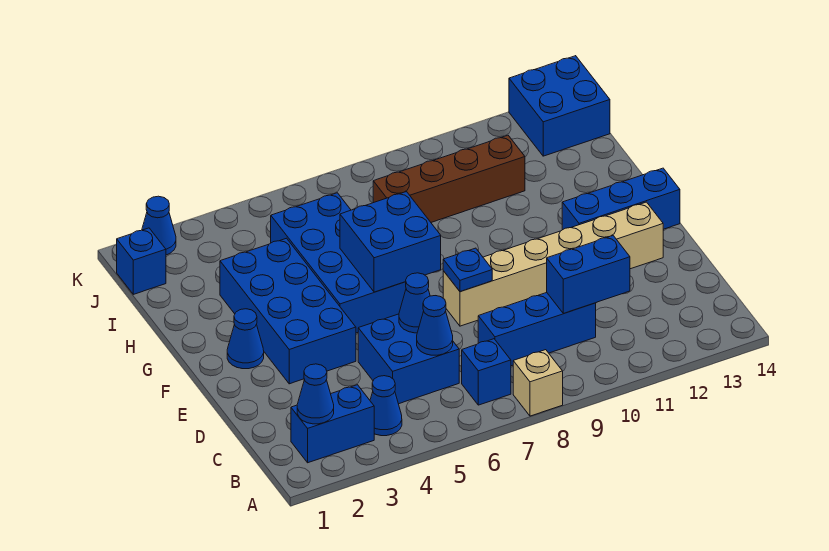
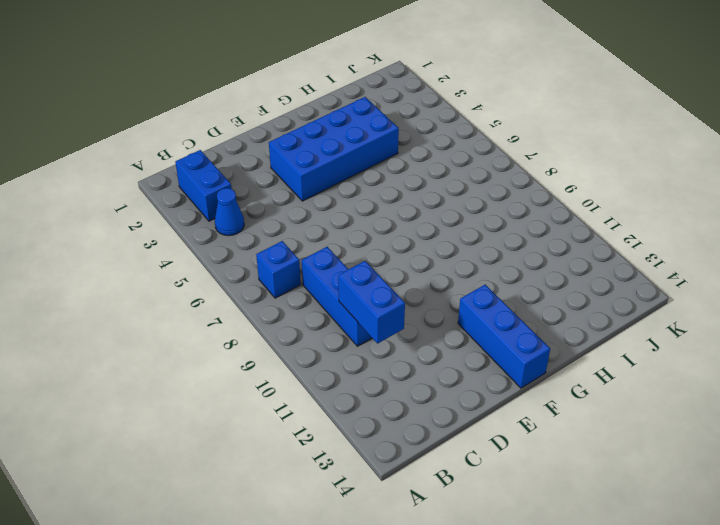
none -> tan brick A8 level 1
none -> blue brick C5:D6 level 1
none -> tan brick E8:E13 level 1

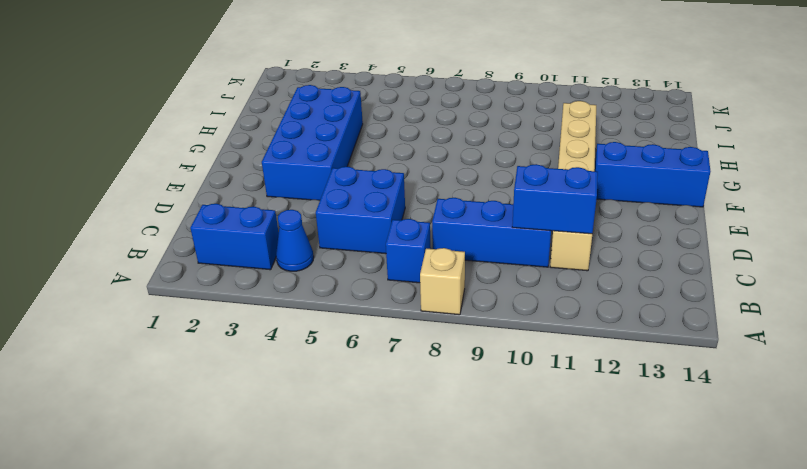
tan brick C11:H11 level 1 -> tan brick E8:E13 level 1
none -> blue cone F2 level 1
none -> blue brick F5:I6 level 1
none -> brown brick I8:I11 level 1

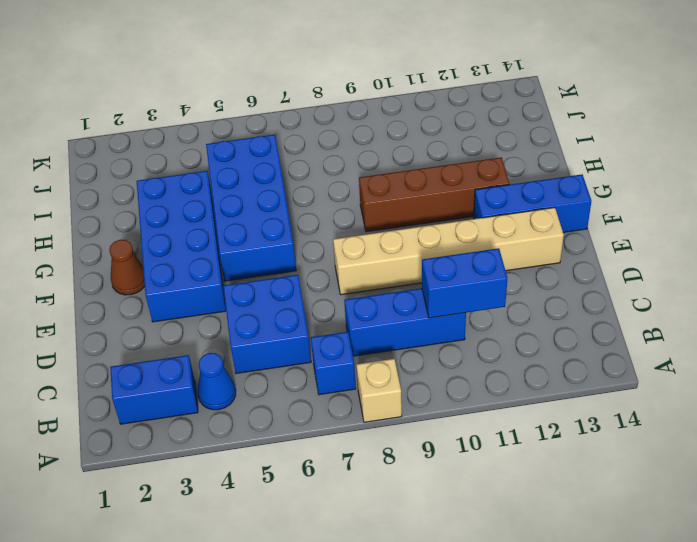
brown cone F2 level 1 -> blue cone F2 level 1
brown brick G9:G12 level 1 -> brown brick I8:I11 level 1
none -> blue brick J1 level 1
none -> blue brick J13:K14 level 1
none -> blue cone K2 level 1

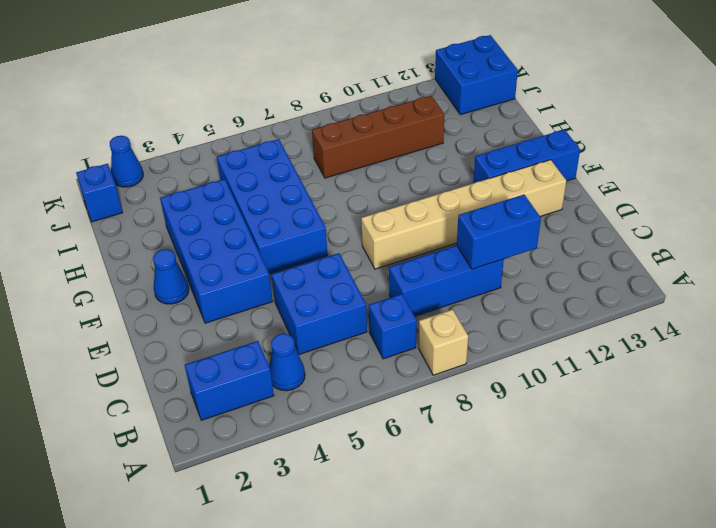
none -> blue cone B2 level 2
none -> blue cone C6 level 2
none -> blue cone D6 level 2

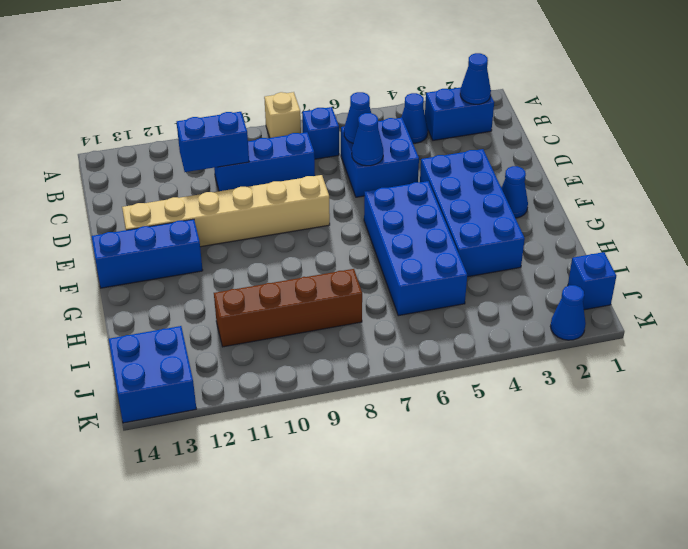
none -> blue plate E8 level 2
none -> blue brick F6:G7 level 2

